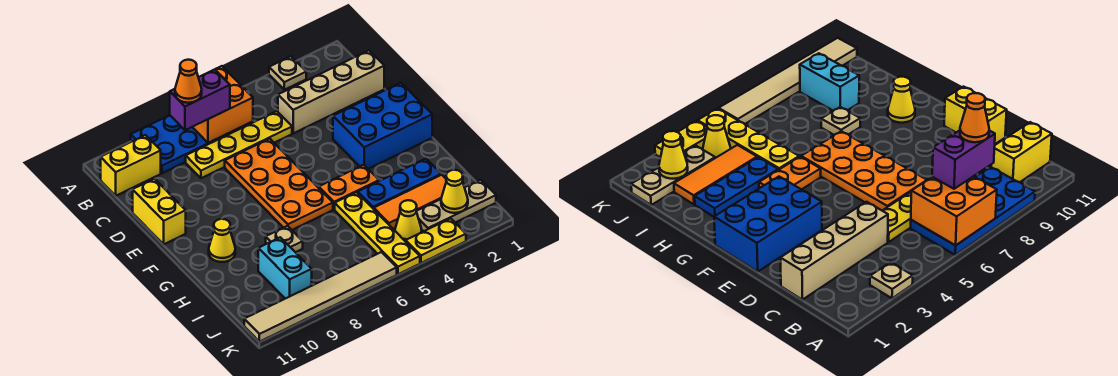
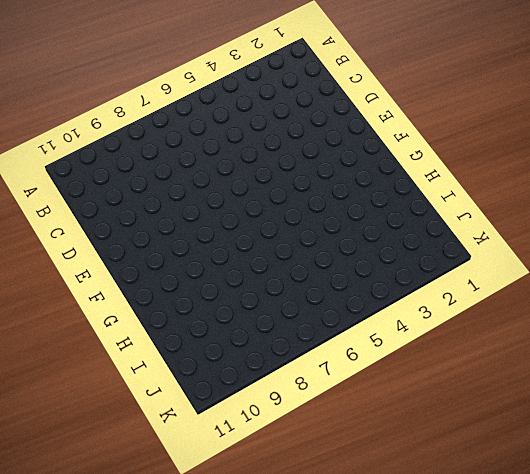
none -> tan plate A3 level 1
none -> blue plate A6:B9 level 1
none -> yellow brick B10:B11 level 1

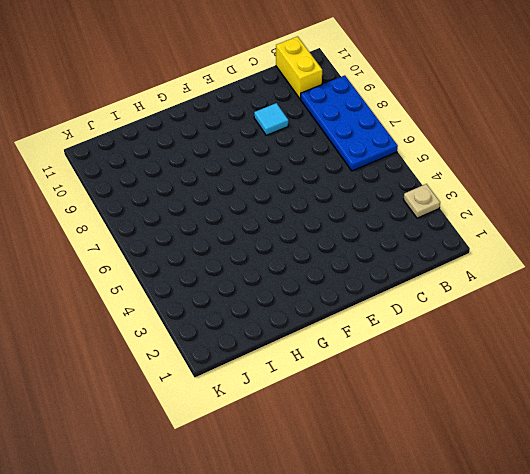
cyan tile D9 level 1 -> none
none -> tan brick C1:C4 level 1
none -> yellow plate C5:C8 level 1
none -> orange plate D6:G7 level 1

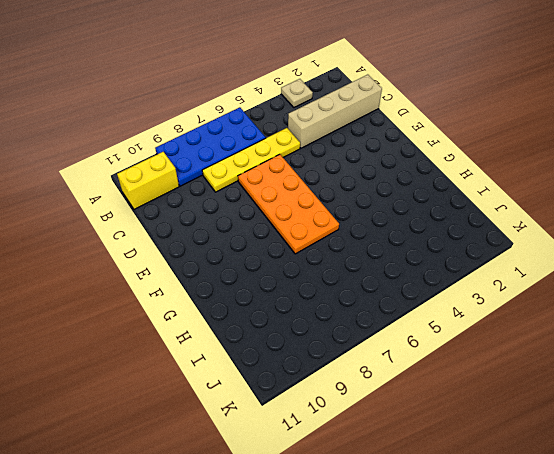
none -> yellow brick D11:E11 level 1
none -> blue brick E1:F3 level 1
none -> orange plate G4:G5 level 1

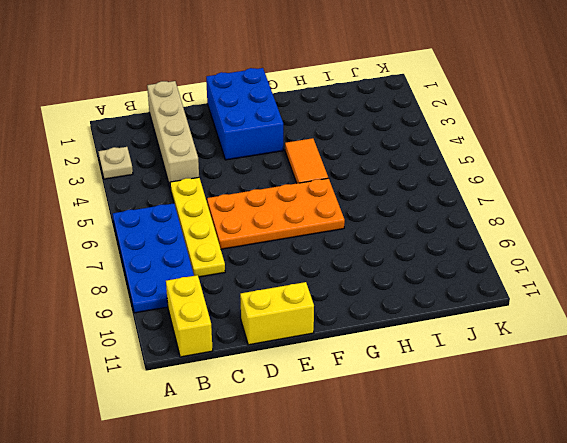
orange tile G4:G5 level 1 -> orange plate G4:G5 level 1
none -> yellow cone G10 level 1
none -> blue plate H2:H4 level 1
none -> yellow plate H5:K5 level 1

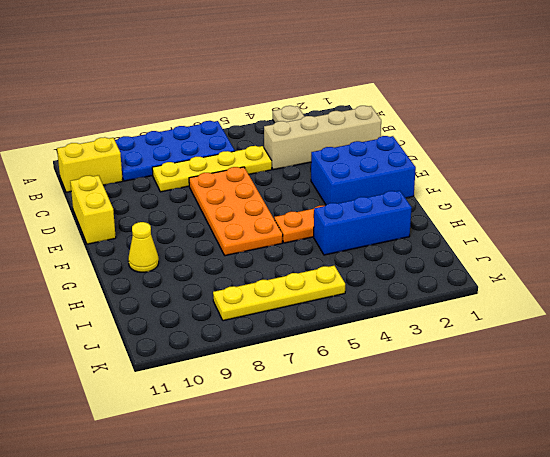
blue brick H2:H4 level 1 -> blue plate H2:H4 level 1
yellow plate J5:J8 level 1 -> yellow plate H5:K5 level 1
none -> tan plate H8 level 1
none -> orange tile I2:I4 level 1
none -> cyan brick I9:J9 level 1

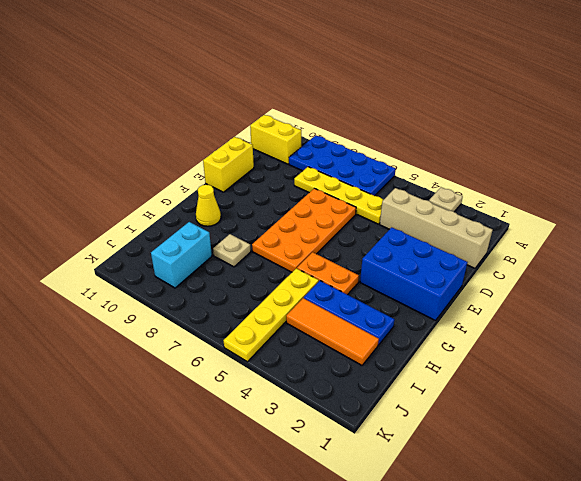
none -> tan plate J1:J3 level 1
none -> yellow cone J4 level 1
none -> yellow plate K3:K4 level 1

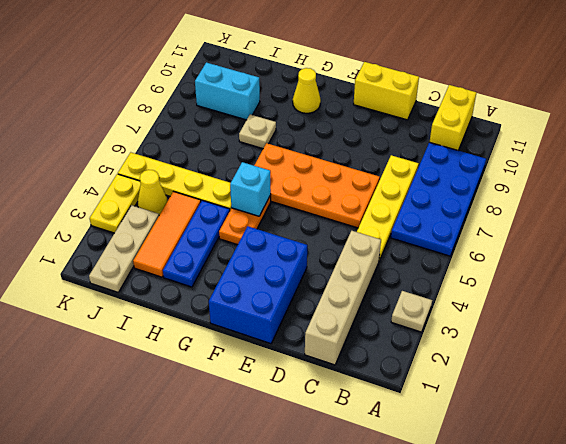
cyan brick G5 level 2 -> none
none -> tan tile K6:K11 level 1
none -> orange brick A6:B7 level 2
none -> yellow cone J2 level 2

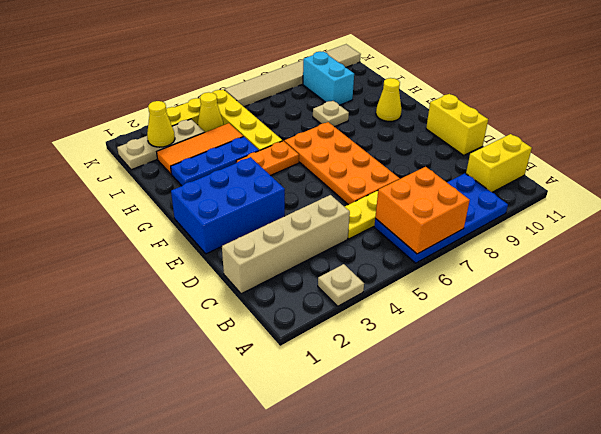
none -> purple brick B7:B8 level 3
none -> orange cone B8 level 4

